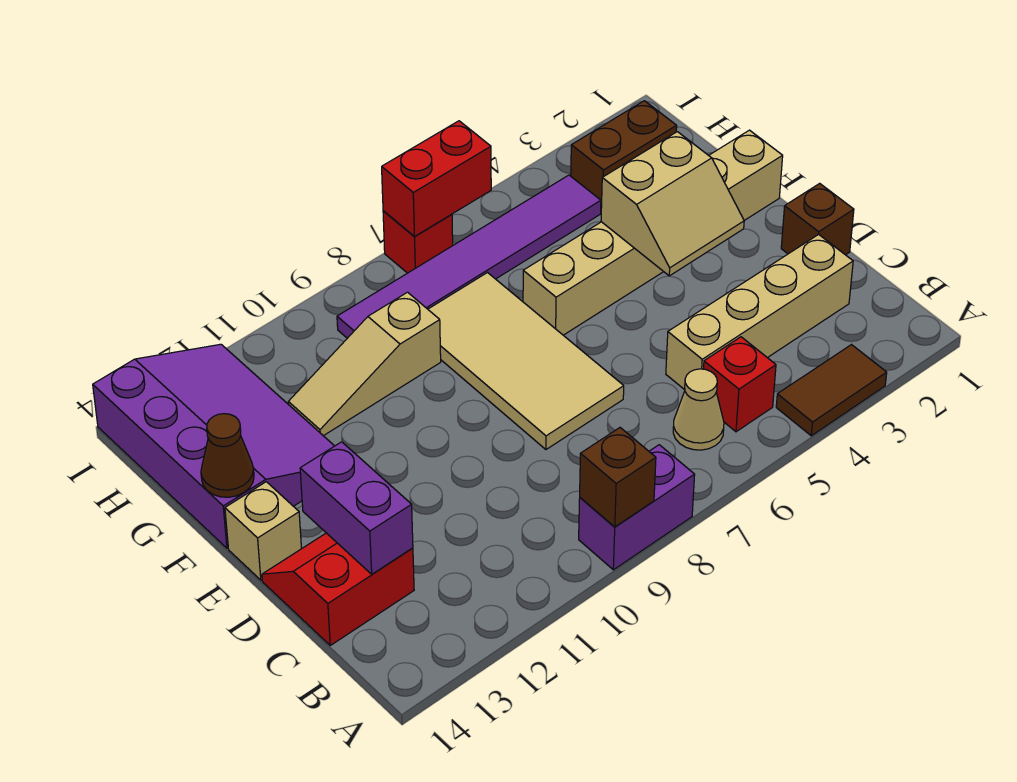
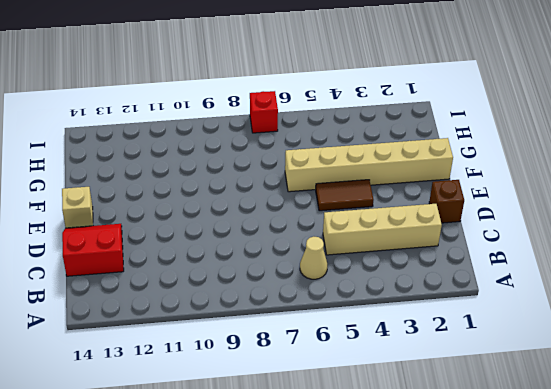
brown tile E4:E5 level 1 -> brown tile A3:A4 level 1
none -> purple brick A8:A9 level 1
none -> red brick B5 level 1
none -> tan tile D7:G8 level 1

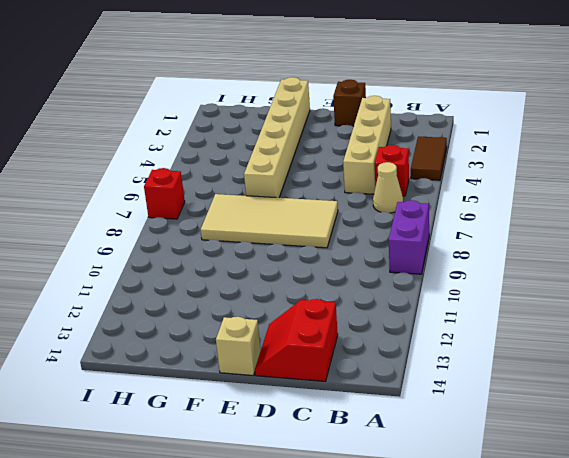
none -> purple slope F12:I14 level 1 top 14
none -> tan slope G9:G11 level 1 top 9
none -> brown brick H2:H3 level 1

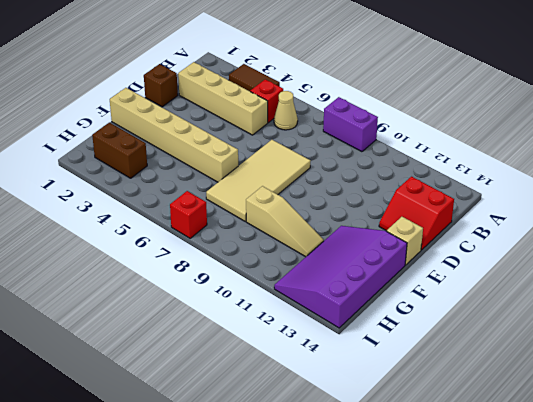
none -> purple tile H4:H9 level 1
none -> brown brick A9 level 2
none -> purple brick C13:D13 level 2

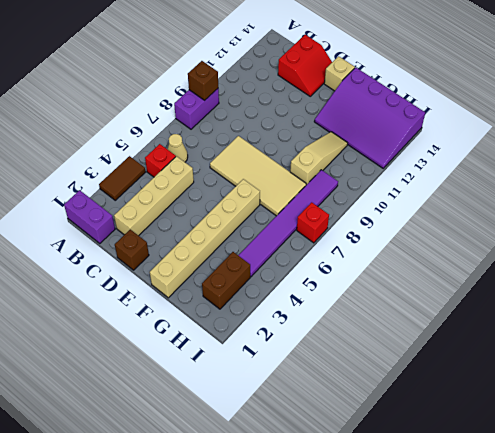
purple brick A1:B1 level 1 -> purple brick C13:D13 level 2
none -> tan slope E3:F4 level 2 top F
none -> brown cone F14 level 2
none -> red brick I6:I7 level 2

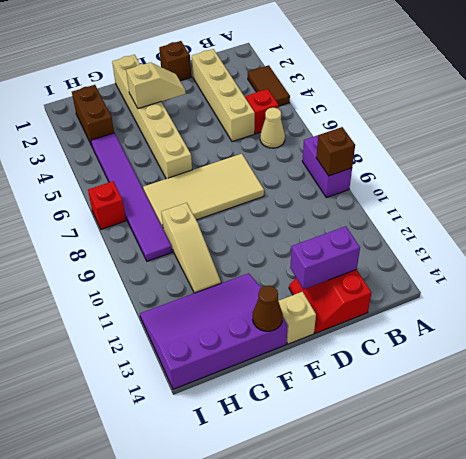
tan slope E3:F3 level 2 top F -> tan slope E3:F4 level 2 top F
none -> red brick I6:I7 level 2

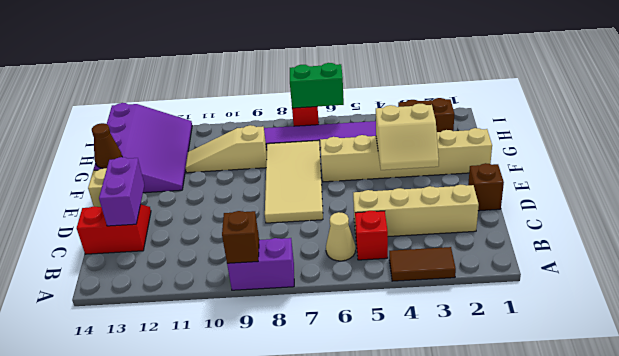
green brick I6:I7 level 2 -> red brick I6:I7 level 2

